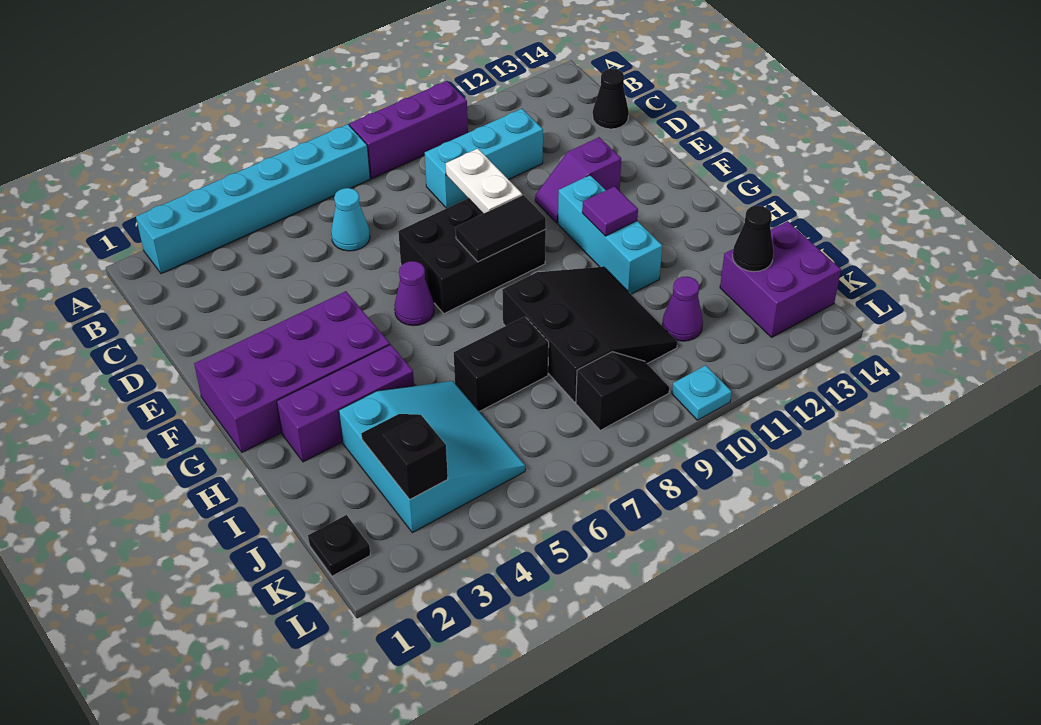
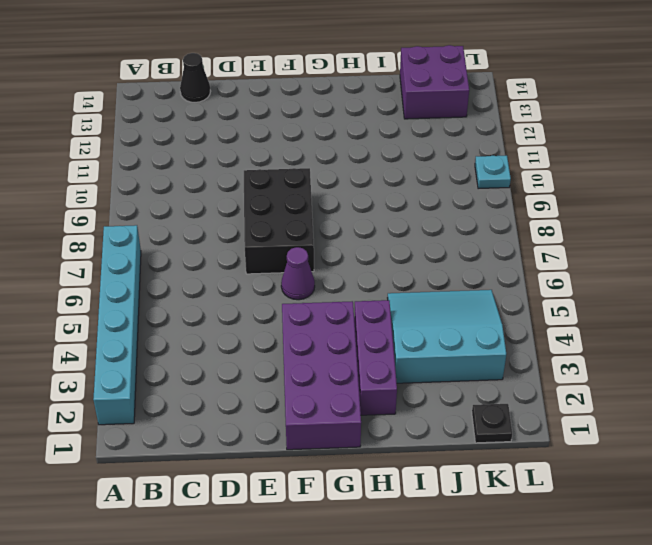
none -> purple brick A8:A10 level 1
none -> cyan cone C6 level 1
none -> cyan brick C9:C11 level 1

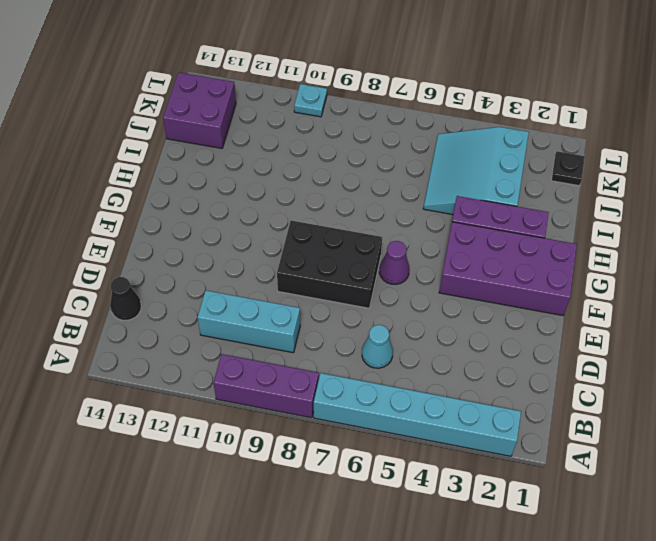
none -> purple slope E11:E12 level 1 top 12
none -> cyan brick F11:H11 level 1
none -> black slope H8:J10 level 1 top 8

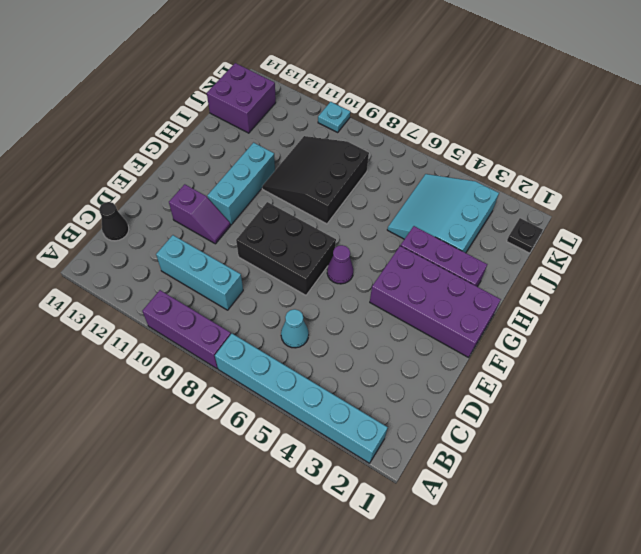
none -> black brick I6:I7 level 1
none -> purple cone J11 level 1
none -> black slope K8:K9 level 1 top 8

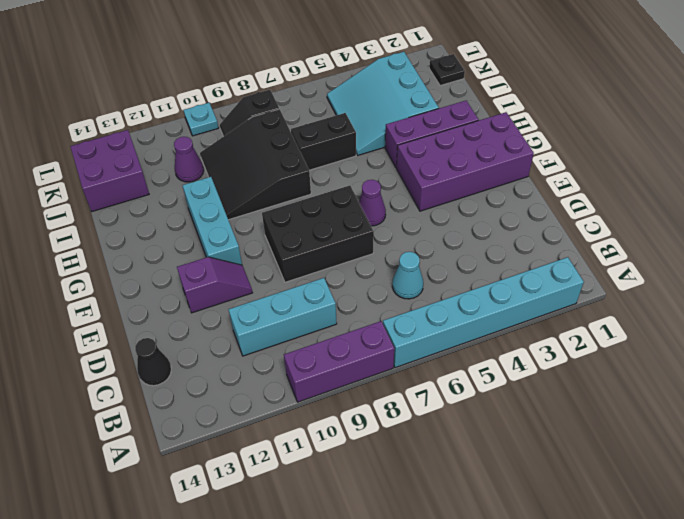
none -> white plate D9:E9 level 2
none -> black tile F8:F9 level 2
none -> purple tile G11 level 2

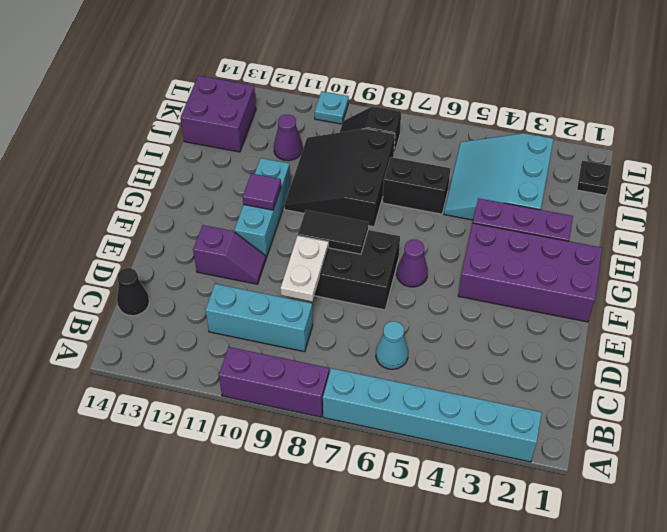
none -> black slope J3:K3 level 2 top K
none -> black cone J13 level 2

